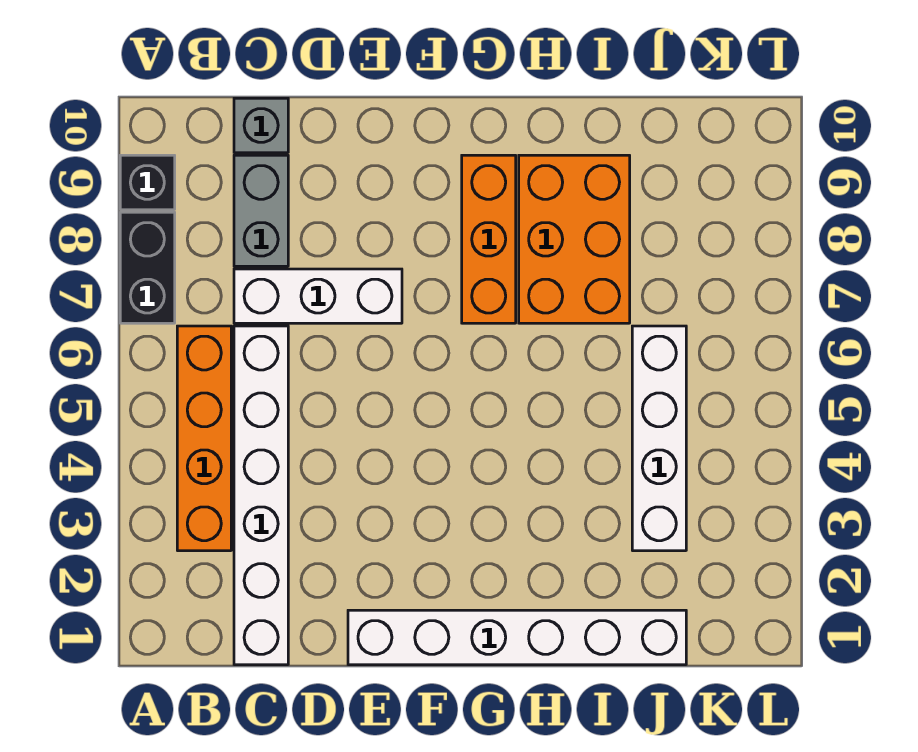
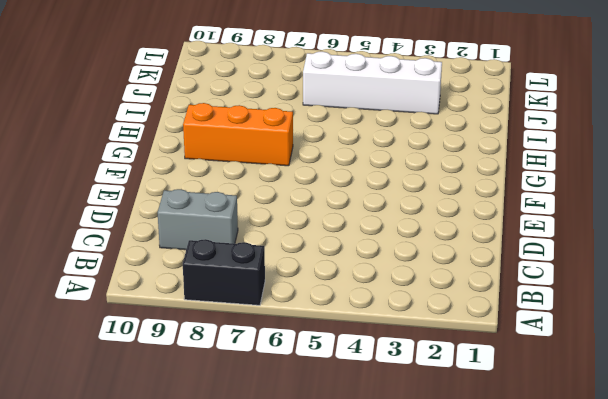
none -> black brick A9 level 1
none -> orange brick B3:B6 level 1

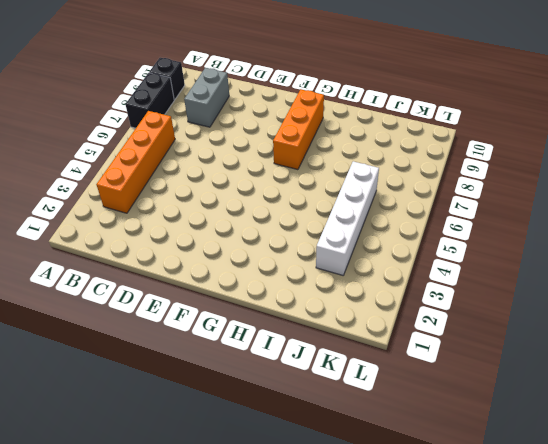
none -> white brick C1:C6 level 1
none -> white brick C7:E7 level 1

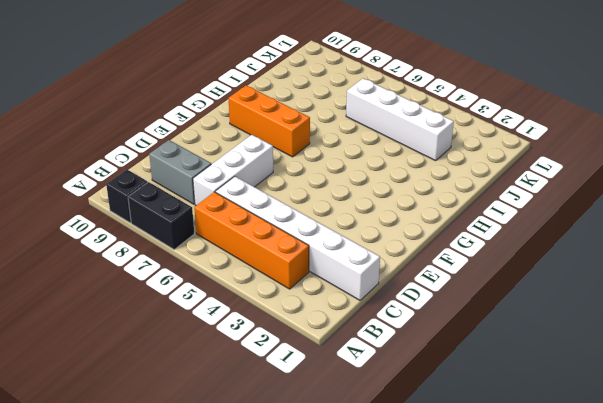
none -> grey brick C10 level 1
none -> white brick E1:J1 level 1

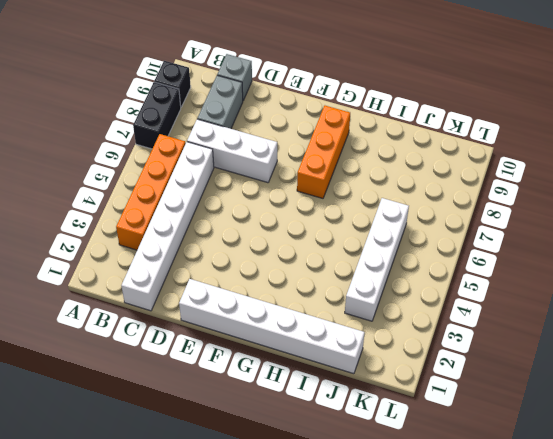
none -> orange brick H7:I9 level 1

